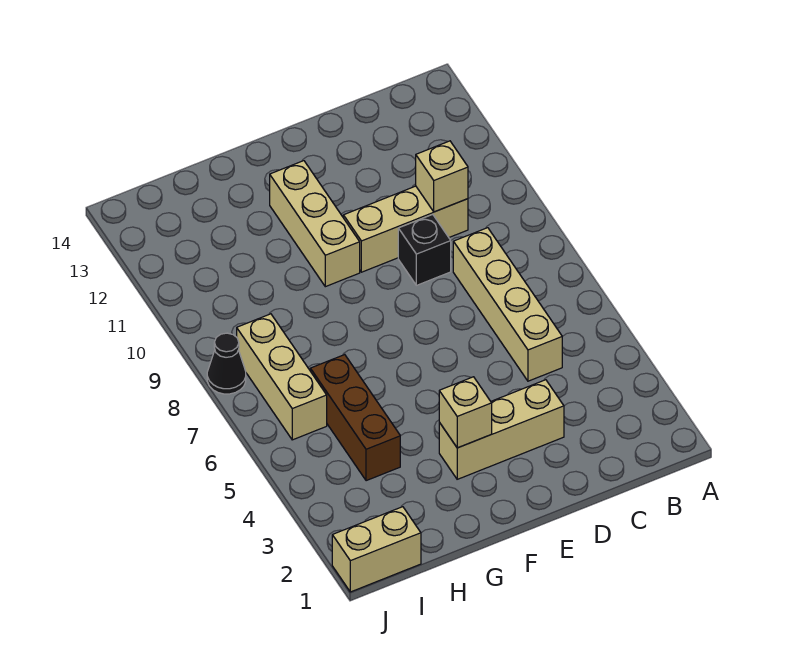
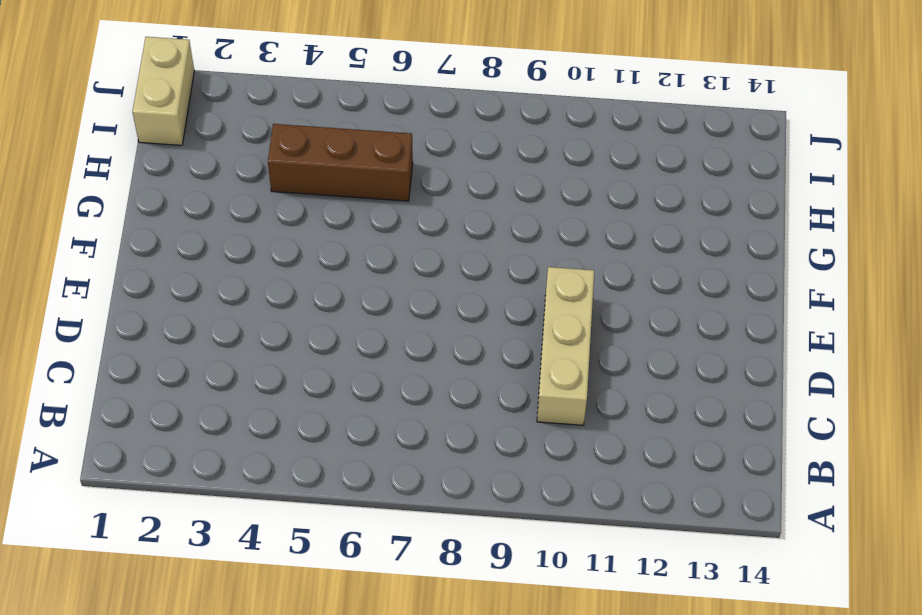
none -> tan brick C5:C8 level 1
none -> tan brick D3:F3 level 1

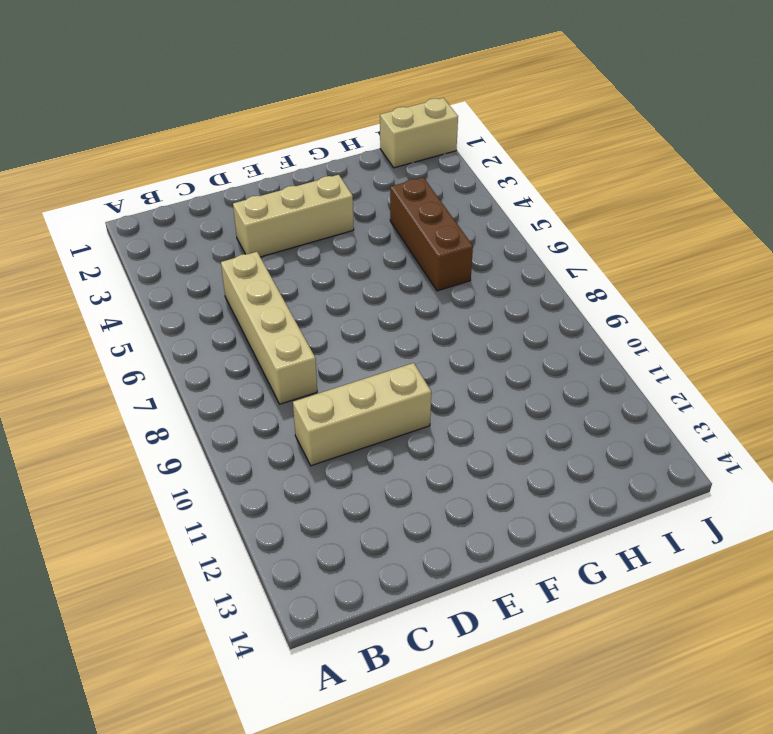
none -> black brick D9 level 1
none -> tan brick F10:F12 level 1

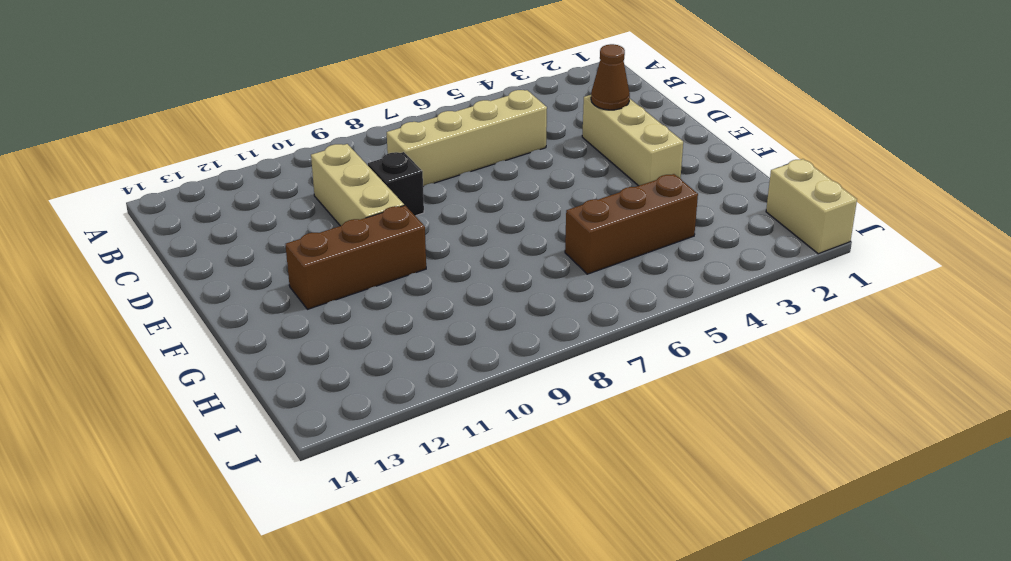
brown cone D3 level 2 -> none
brown brick F10:F12 level 1 -> tan brick F10:F12 level 1
none -> tan brick I6:I8 level 1
none -> black cone J8 level 1

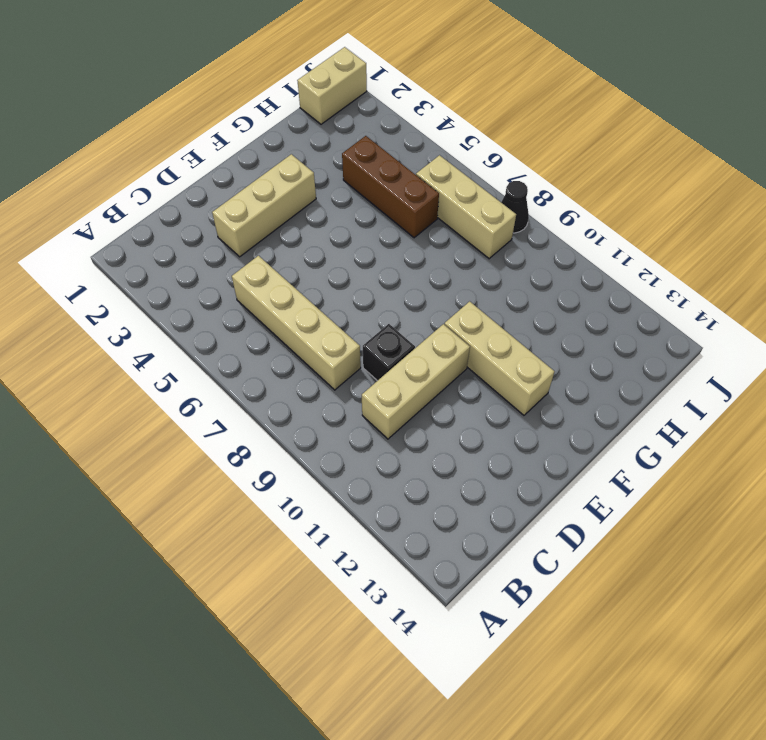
none -> tan brick C10 level 2
none -> tan brick F3 level 2

